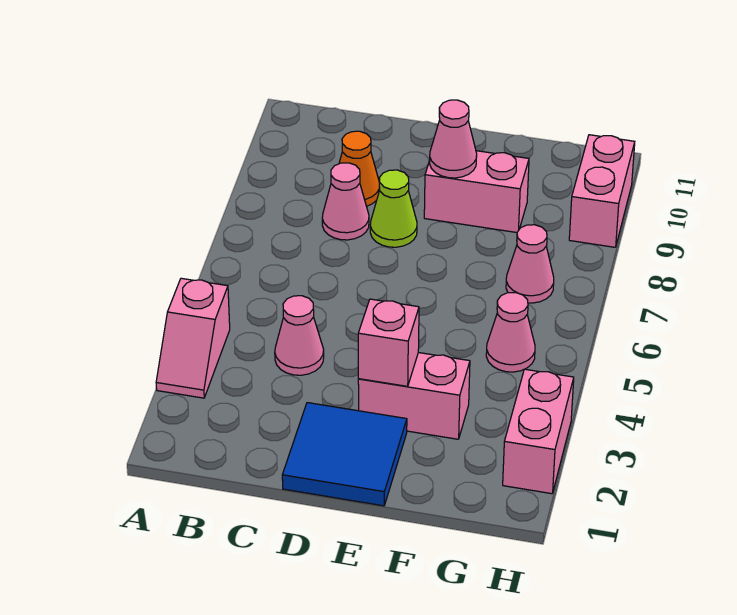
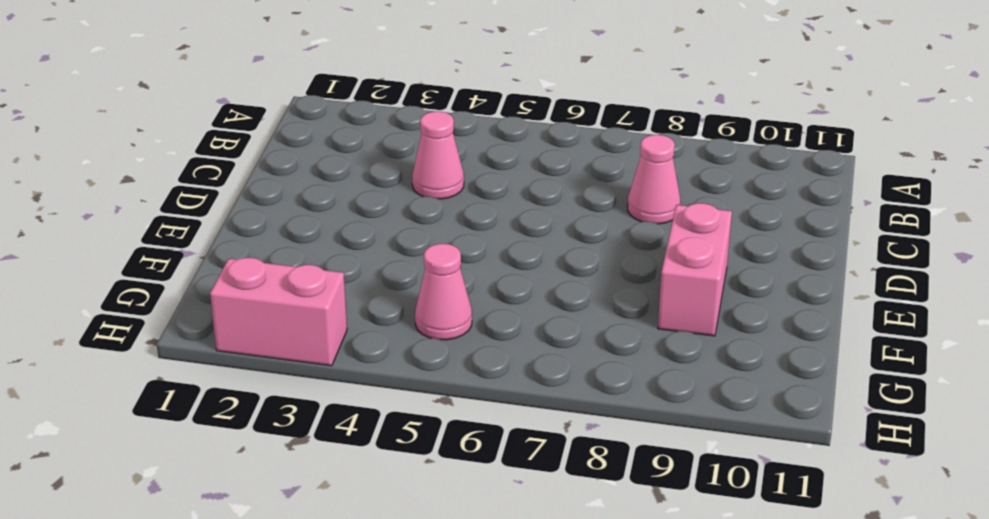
none -> pink slope A3:A4 level 1 top 4
none -> orange cone C9 level 1
none -> blue tile D1:E2 level 1

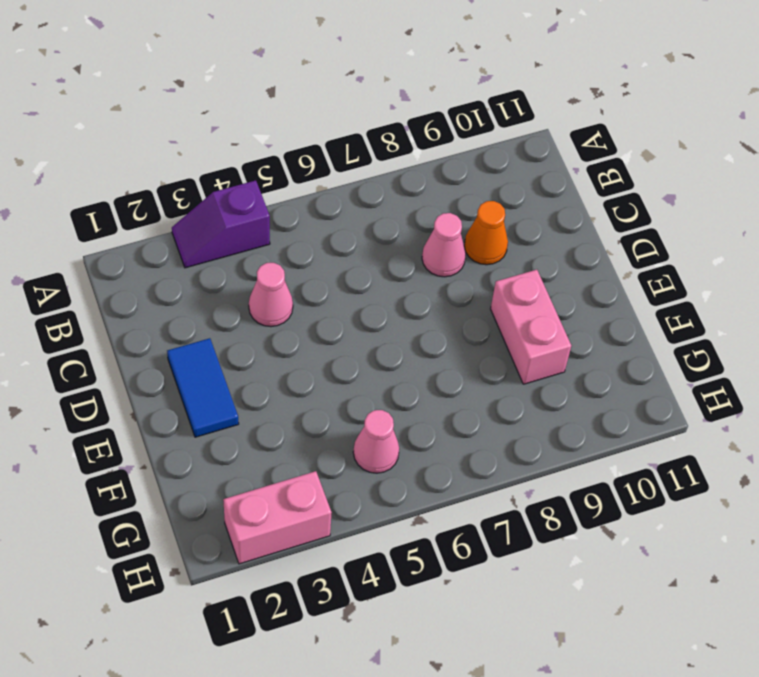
purple slope A3:A4 level 1 top 4 -> pink slope A3:A4 level 1 top 4
blue tile D2:E2 level 1 -> blue tile D1:E2 level 1
none -> lime cone D8 level 1
none -> pink brick E3:F3 level 1
none -> pink cone G7 level 1

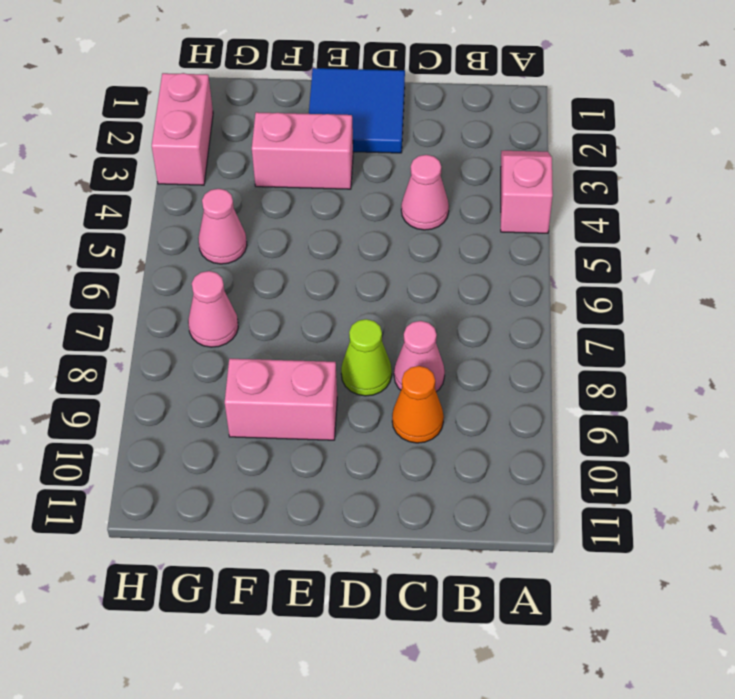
none -> pink brick H9:H10 level 1
none -> pink brick E3 level 2
none -> pink cone E9 level 2

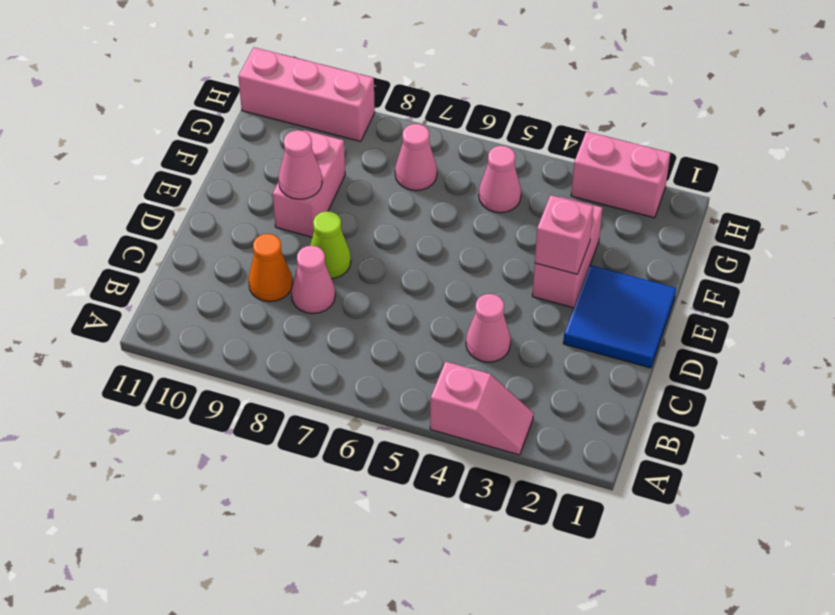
pink brick H9:H11 level 1 -> pink brick H9:H10 level 1

